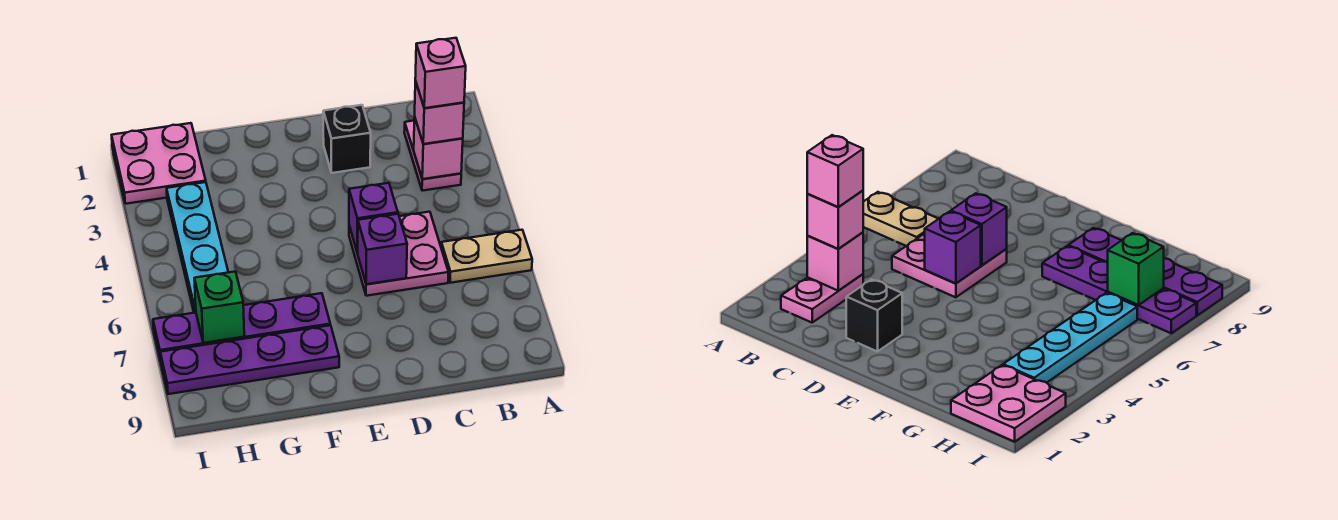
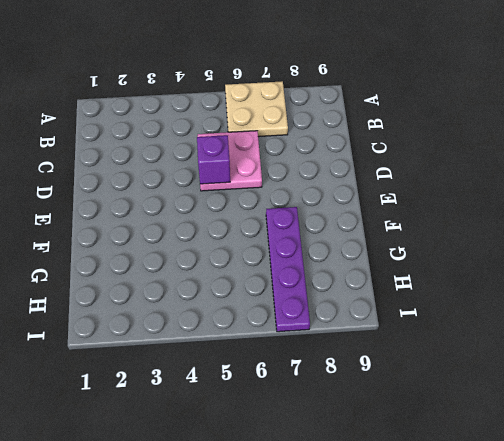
tan plate A6:B7 level 1 -> tan plate A6:B6 level 1
none -> pink plate B2:B3 level 1
none -> black brick D2 level 1
none -> purple plate F8:I8 level 1

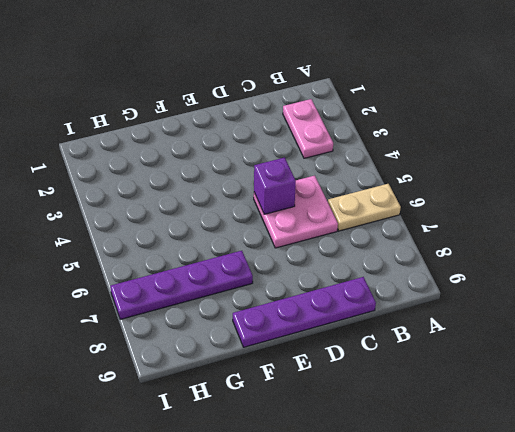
purple plate C9:F9 level 1 -> purple plate F8:I8 level 1
none -> black brick D2 level 1
none -> pink plate H1:I2 level 1
none -> cyan plate H3:H6 level 1

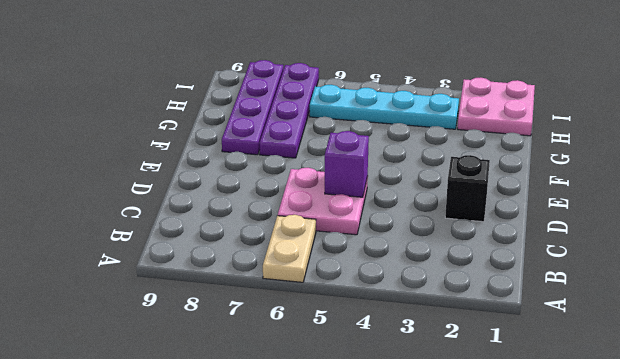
none -> pink plate B2:B3 level 1
none -> pink brick B3 level 2
none -> purple brick D6 level 2

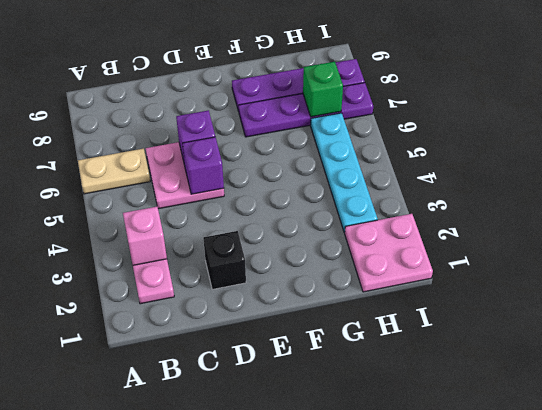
none -> pink brick B3 level 3
none -> pink brick B3 level 4

